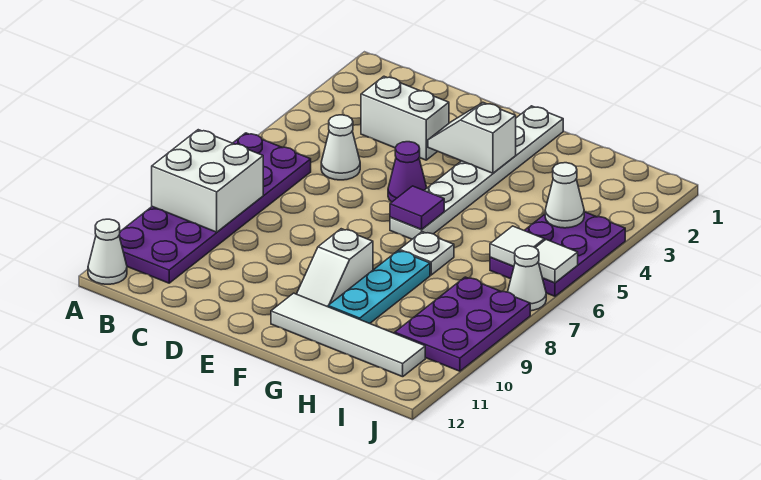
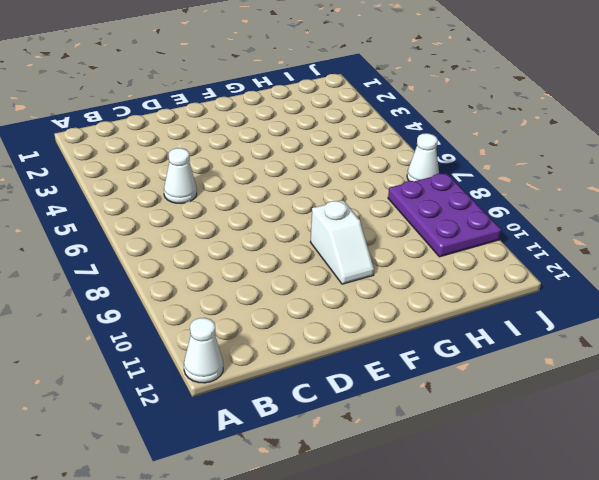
none -> purple plate A6:B11 level 1
none -> white brick C3:D3 level 1
none -> purple cone E5 level 1

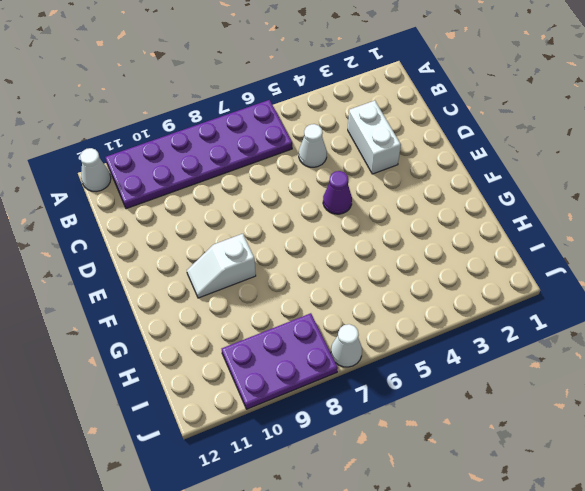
none -> white plate F1:F6 level 1
none -> white tile F11:I11 level 1
none -> white plate G7 level 1

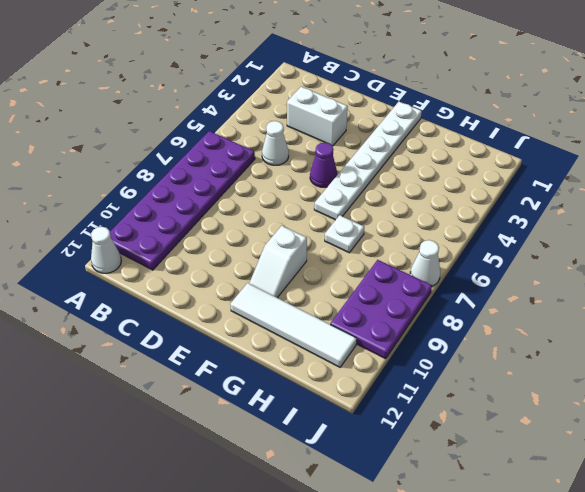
none -> cyan plate G8:G10 level 1
none -> purple plate I4:J6 level 1
none -> white brick A8:B9 level 2

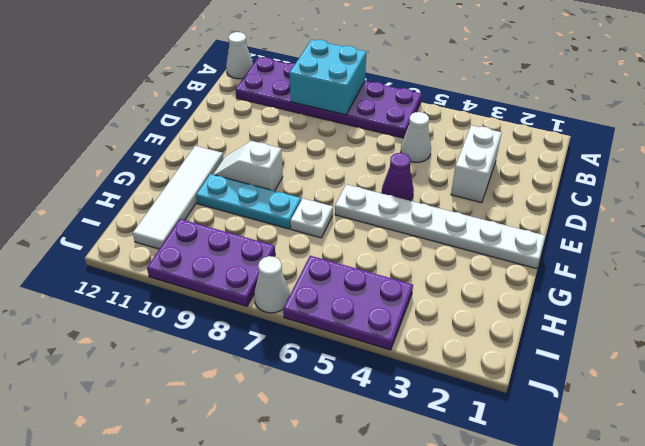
cyan brick A8:B9 level 2 -> white brick A8:B9 level 2
none -> white slope E3:F3 level 2 top F
none -> purple tile F6 level 2
none -> white cone I4 level 2

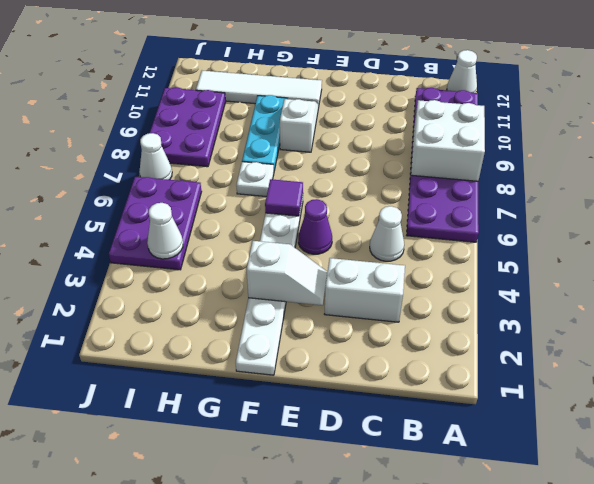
none -> white tile I6 level 2
none -> white tile J6 level 2

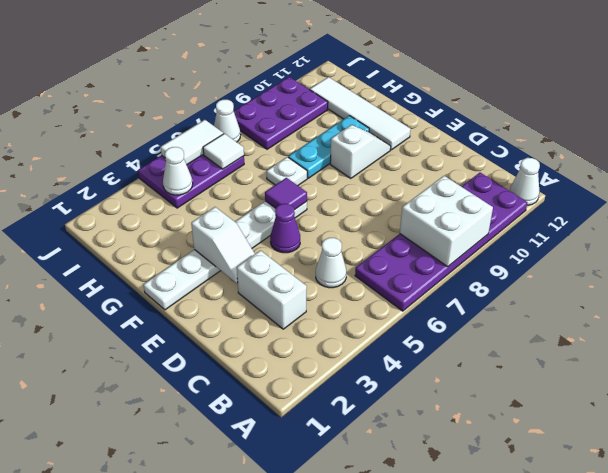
white tile J5:J6 level 2 -> white tile J6 level 2

